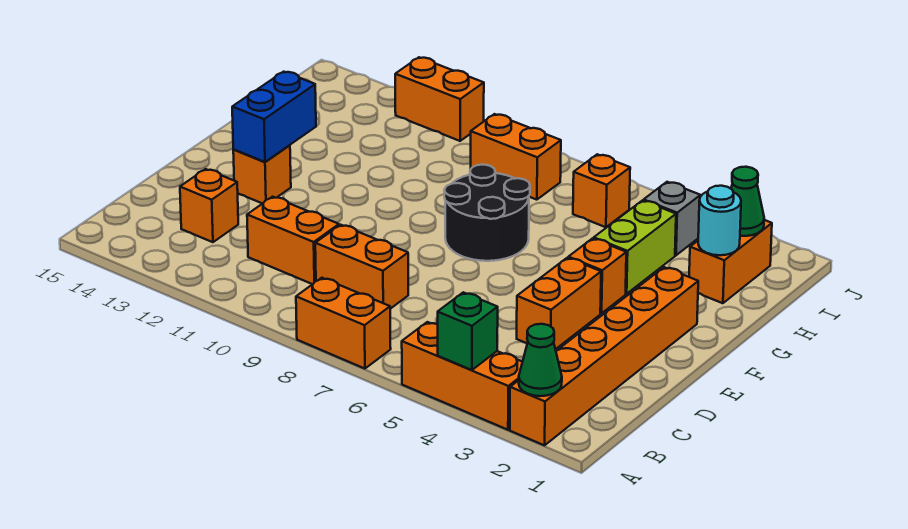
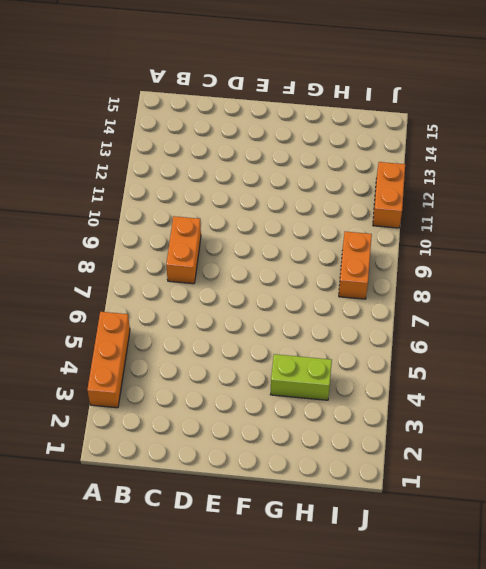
none -> orange brick A2:F2 level 1
none -> orange brick A7:A8 level 1
none -> orange brick C10:C11 level 1

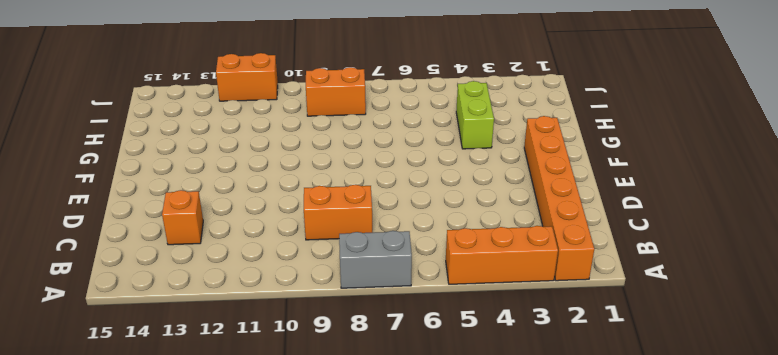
grey brick A7:A8 level 1 -> orange brick A7:A8 level 1
none -> orange brick C10:C11 level 1
none -> orange brick D4:E4 level 1
none -> orange brick E13 level 1

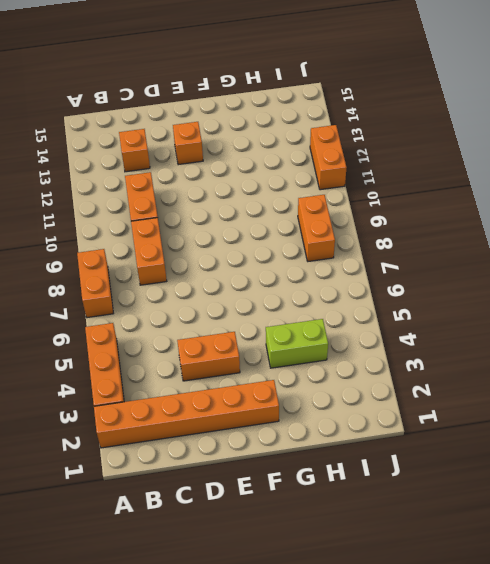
none -> orange brick F4 level 1
none -> black round brick F7:G8 level 1
none -> orange brick H2:I2 level 1

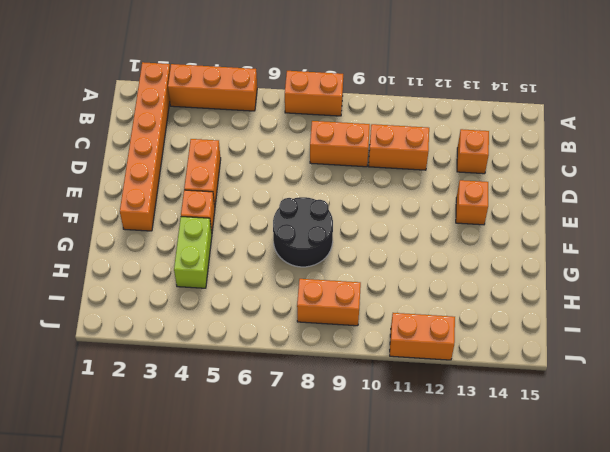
none -> orange brick H2:I2 level 1
none -> grey brick I4 level 1
none -> orange brick I6 level 1

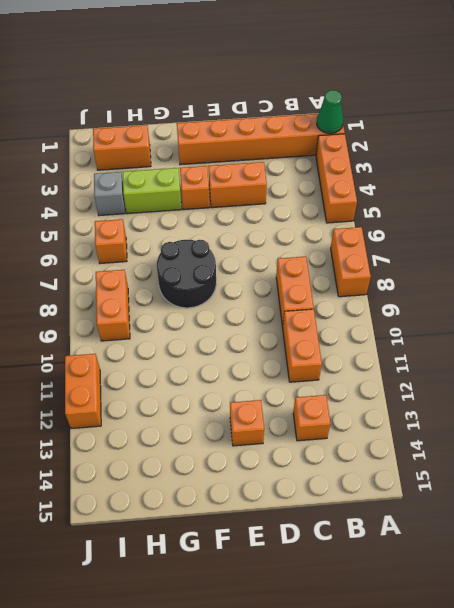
none -> green brick A4 level 2
none -> blue brick E13:F13 level 2
none -> cyan round brick H2 level 2

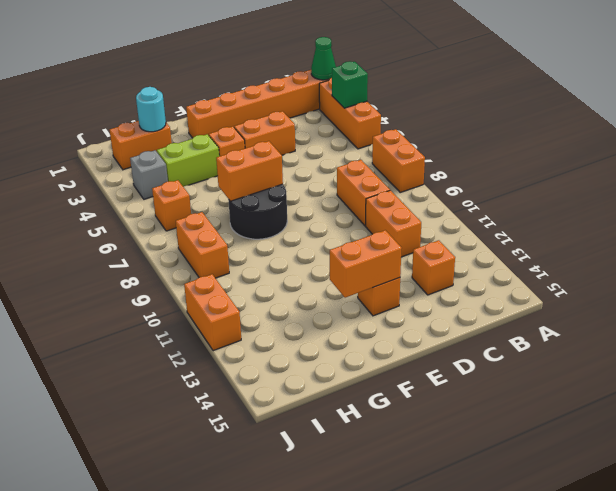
orange brick E13:F13 level 2 -> blue brick E13:F13 level 2
orange brick F7:G7 level 2 -> none
none -> green cone I2 level 2

